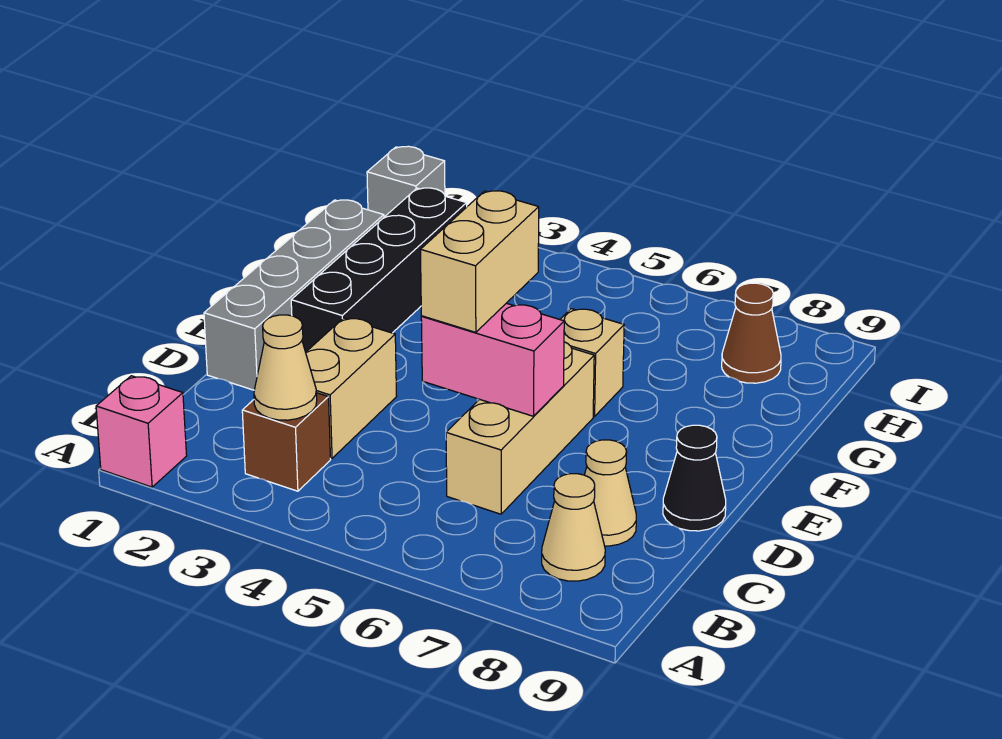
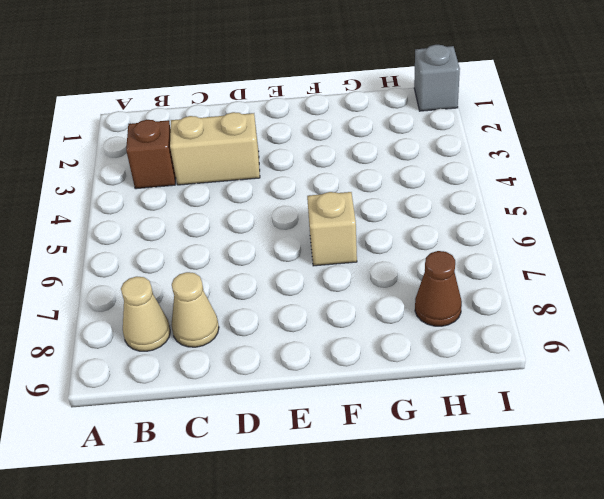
none -> pink brick A1 level 1
none -> tan brick C6:E6 level 1
none -> grey brick D1:G1 level 1

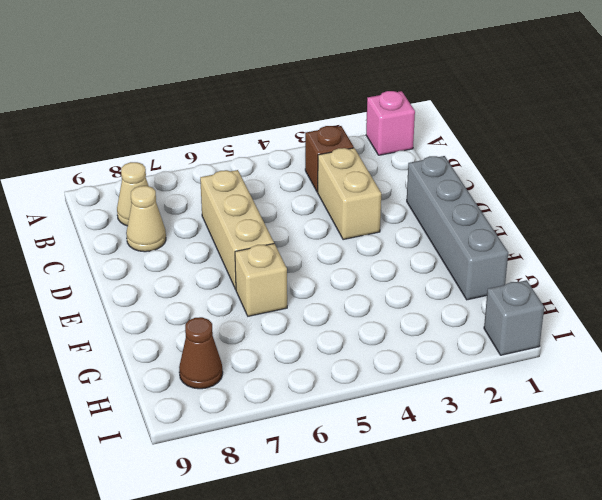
none -> black cone D9 level 1
none -> black brick E2:H2 level 1
none -> tan cone B3 level 2

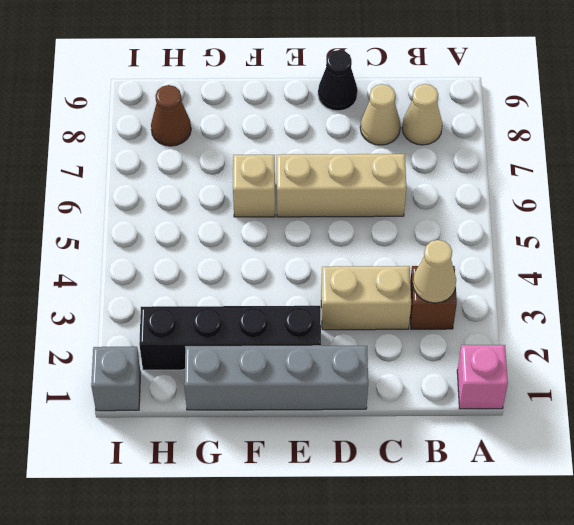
none -> pink brick D5:D6 level 2
none -> tan brick D5:E5 level 3

